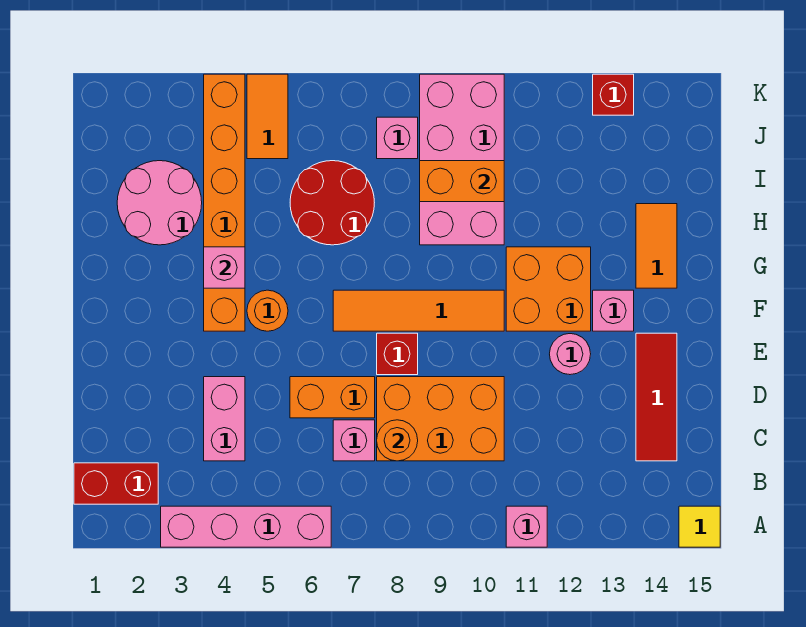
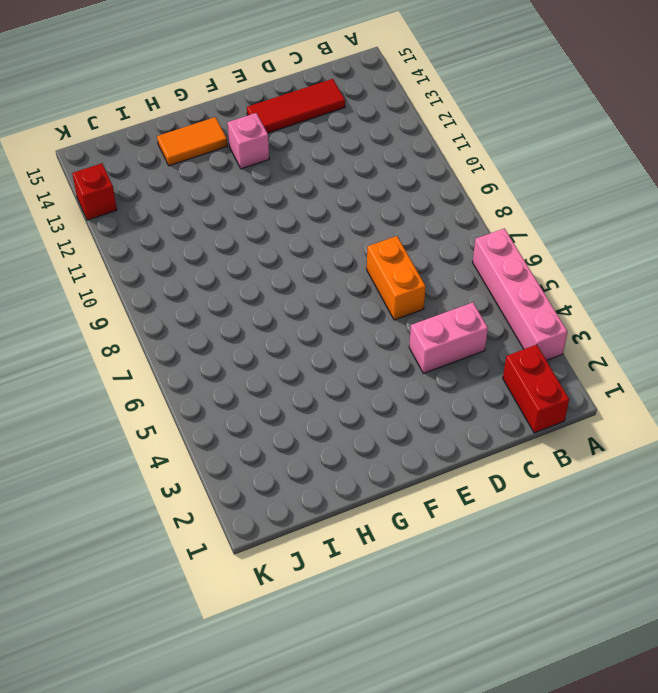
none -> pink brick A11 level 1
none -> yellow tile A15 level 1
none -> pink brick C7 level 1

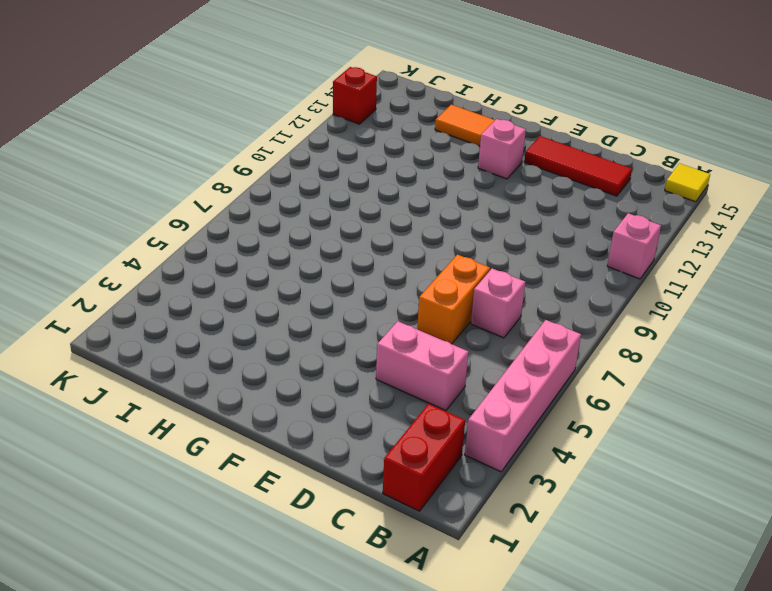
none -> orange brick C8:D10 level 1
none -> red brick E8 level 1
none -> pink round brick E12 level 1

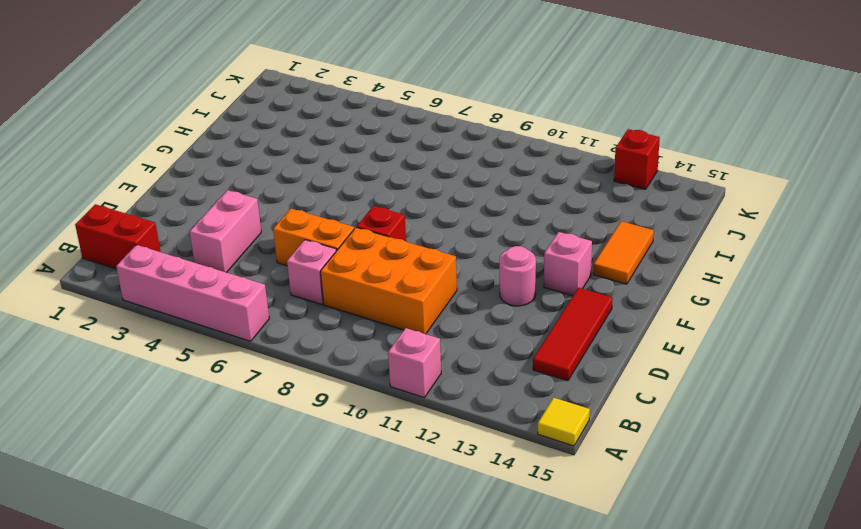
none -> orange brick F4:K4 level 1
none -> orange round brick F5 level 1
none -> orange tile F7:F10 level 1

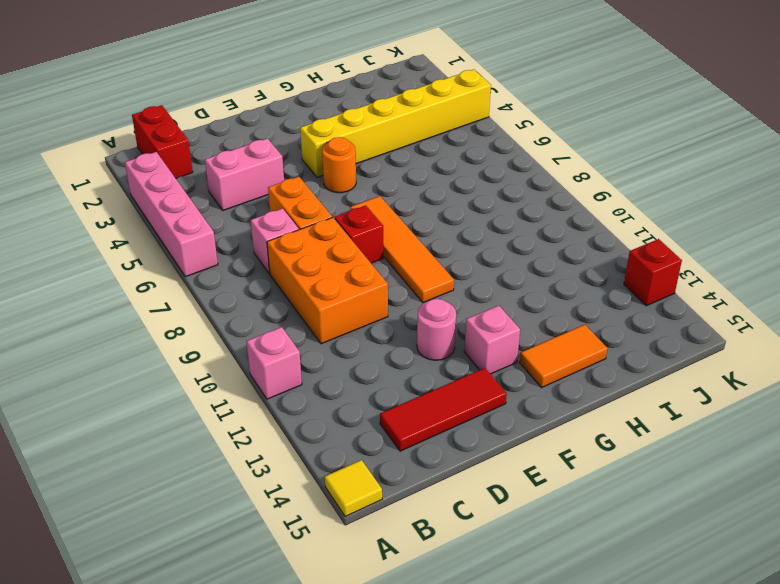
yellow brick F4:K4 level 1 -> orange brick F4:K4 level 1
none -> orange brick F11:G12 level 1
none -> pink round brick H2:I3 level 1
none -> red round brick H6:I7 level 1

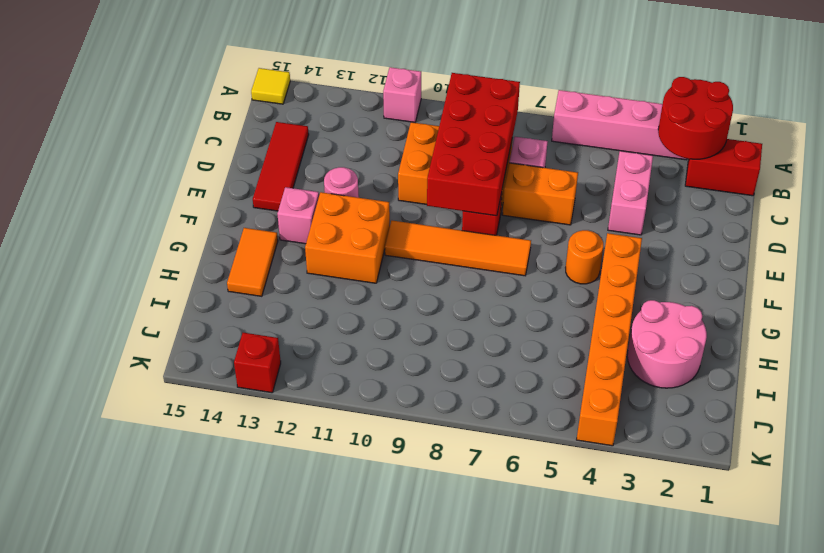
red round brick A2:B3 level 2 -> red round brick H6:I7 level 1
red brick B8:E9 level 2 -> orange round brick C8 level 2
none -> pink brick H9:K10 level 1
none -> orange tile J5:K5 level 1
none -> pink brick J8 level 1

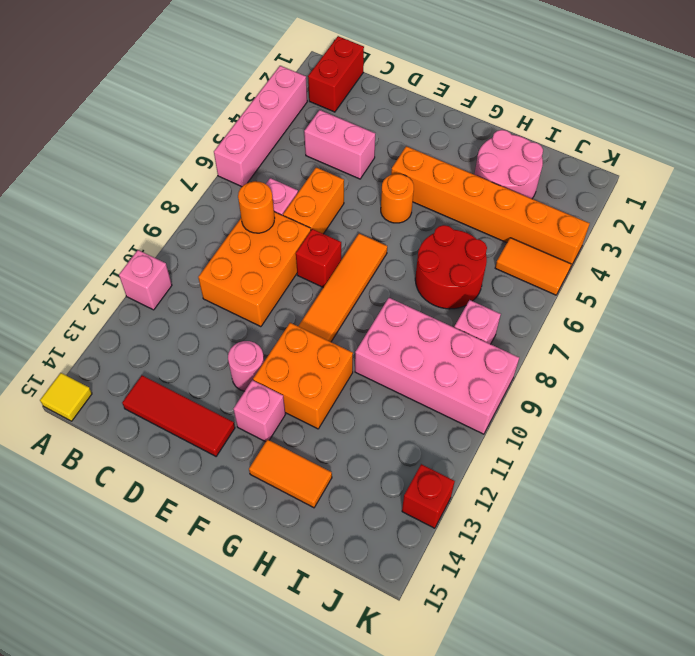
none -> pink brick G4 level 2
none -> orange brick I9:I10 level 2

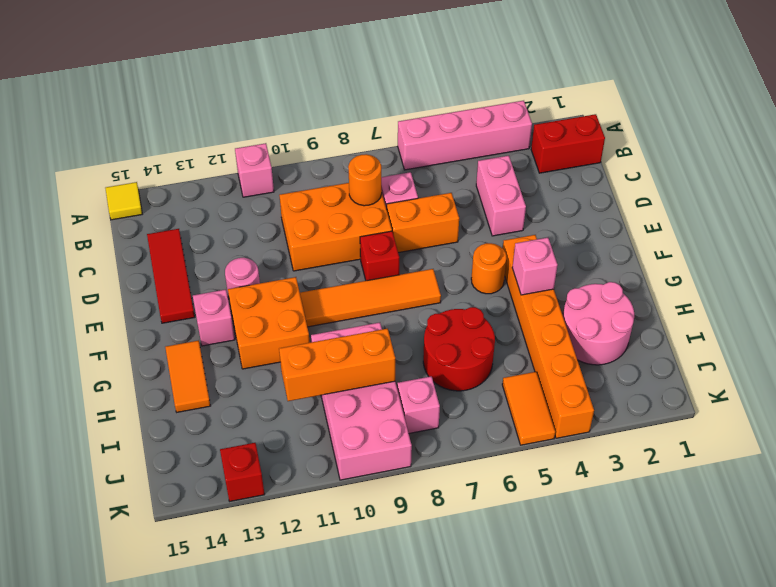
orange brick I9:I11 level 2 -> orange brick I9:I10 level 2

